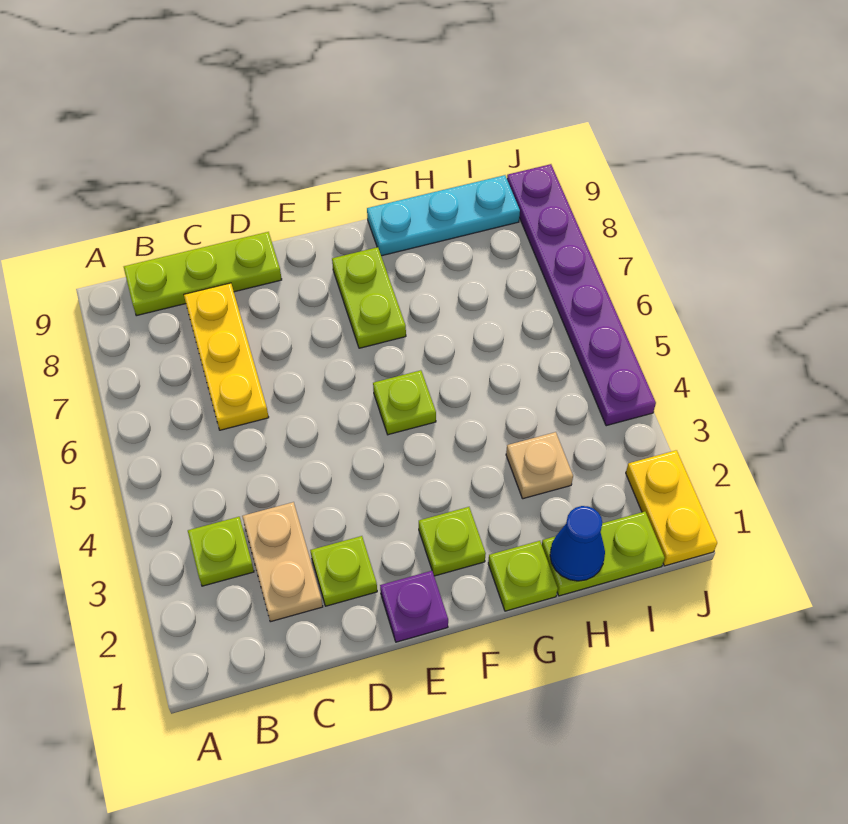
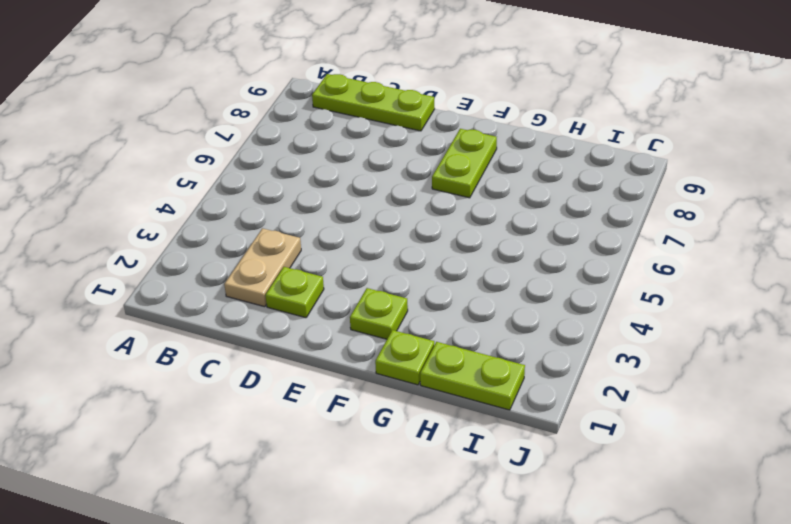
none -> lime plate B3 level 1
none -> yellow plate C6:C8 level 1
none -> purple plate E1 level 1

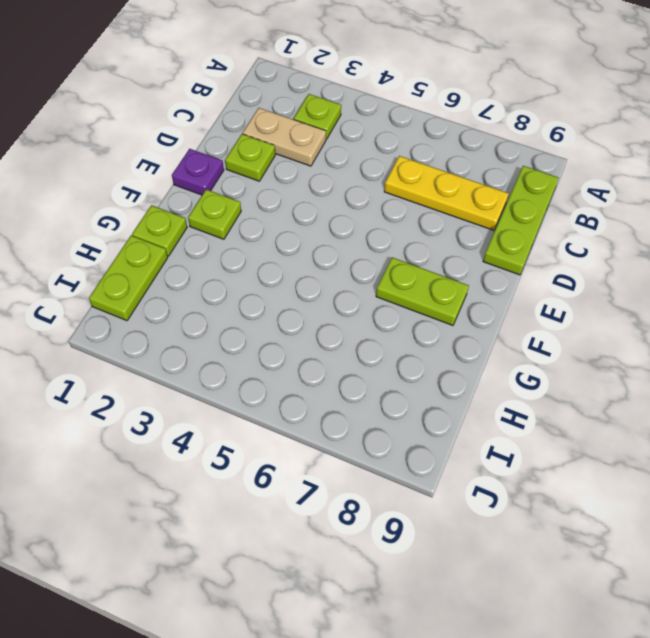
none -> lime plate F5 level 1
none -> cyan plate G9:I9 level 1
none -> tan plate H3 level 1

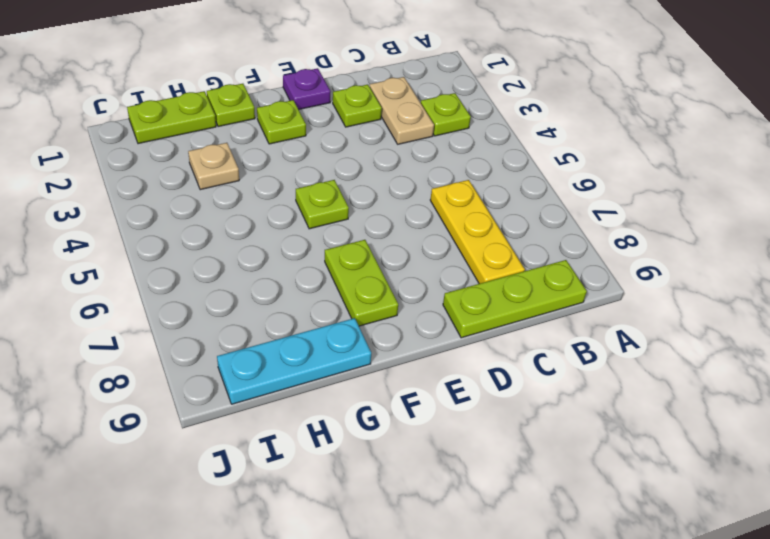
none -> yellow plate J1:J2 level 1
none -> purple plate J4:J9 level 1
none -> blue cone H1 level 2

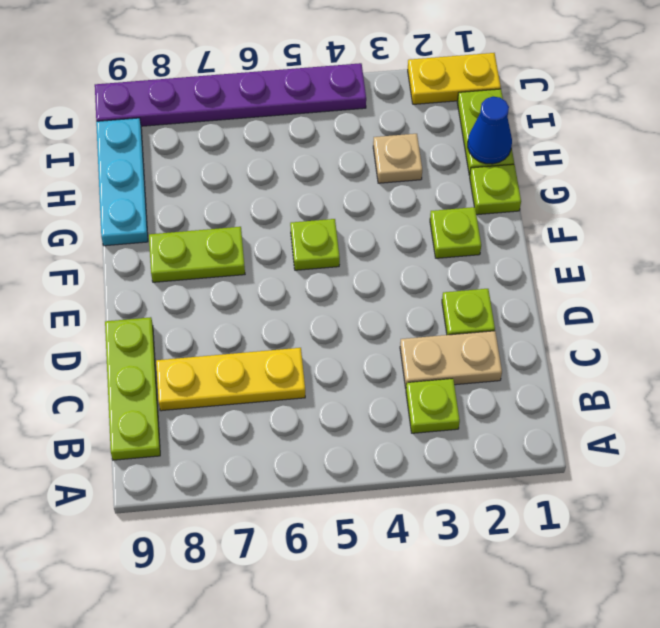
none -> purple plate E1 level 1

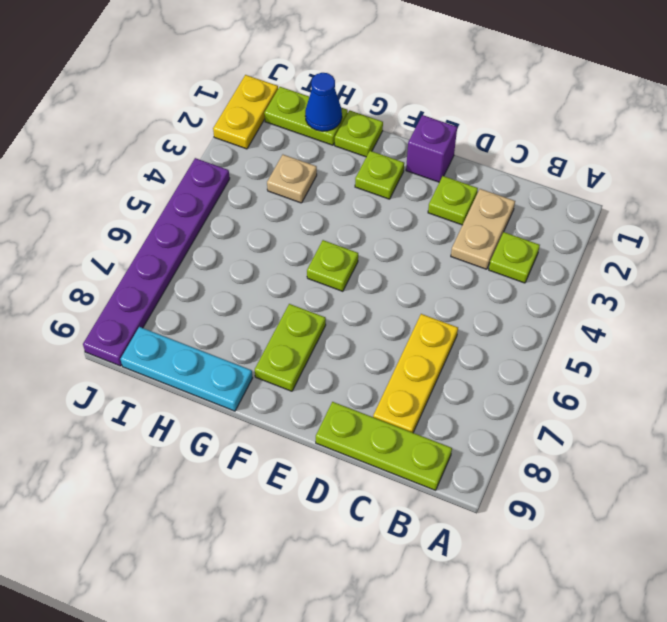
purple brick E1 level 1 -> purple plate E1 level 1

